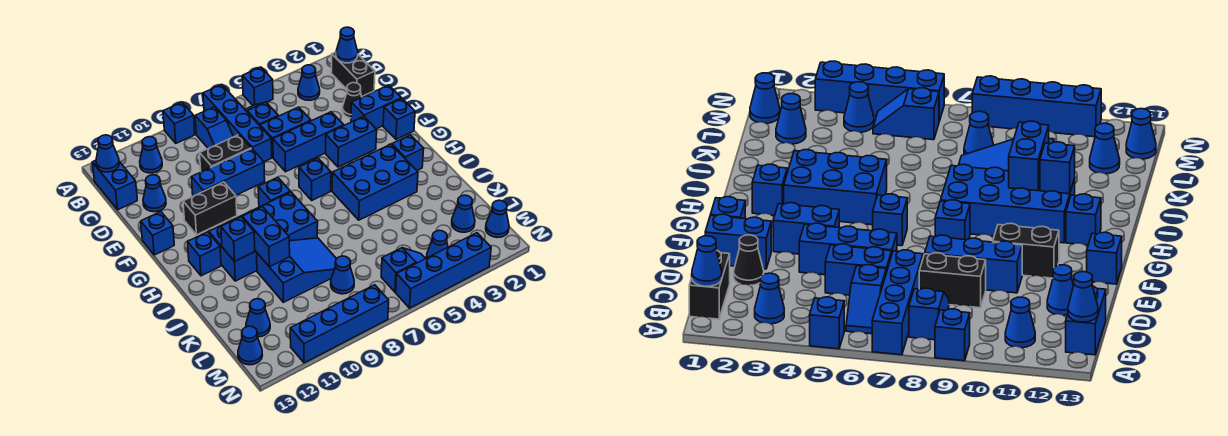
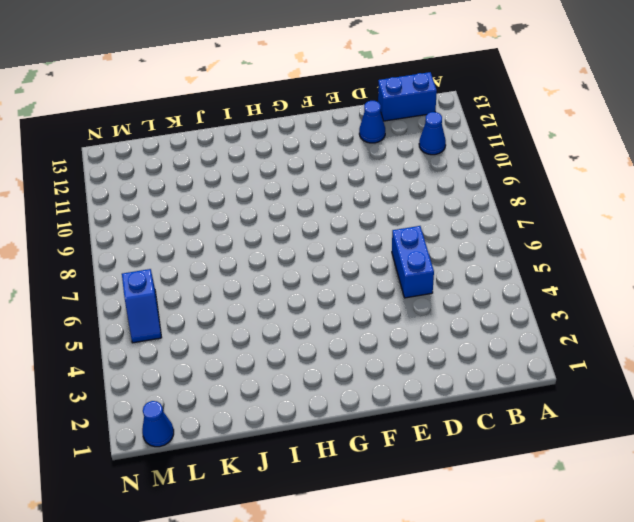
none -> blue brick A5 level 1
none -> blue brick A7:D7 level 1
none -> blue brick A9 level 1
none -> black brick B1:C1 level 1

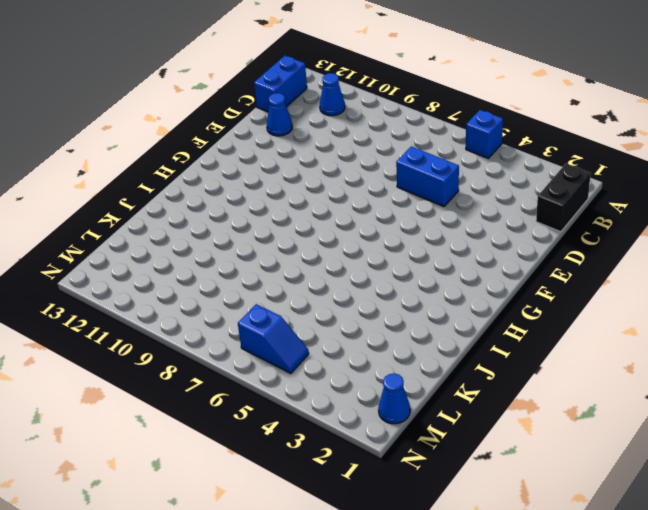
none -> blue brick A7:D7 level 1
none -> blue brick A9 level 1
none -> blue cone B3 level 1
none -> blue slope B6:C6 level 1 top C

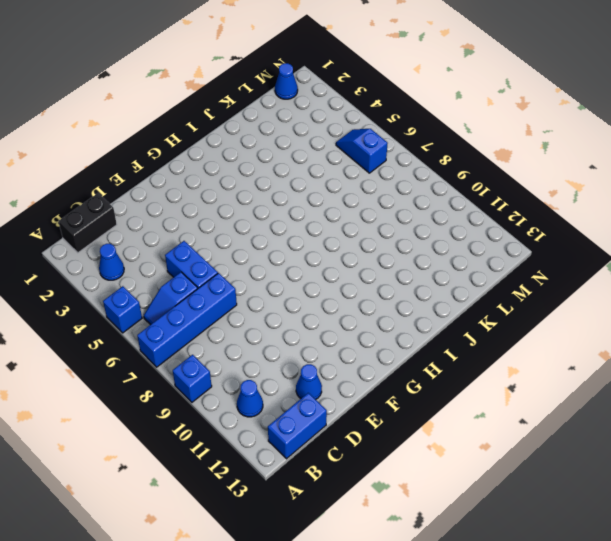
none -> blue slope B8:C8 level 1 top B
none -> black cone D2 level 1
none -> black brick D8:D9 level 1
none -> blue brick E1:E2 level 1

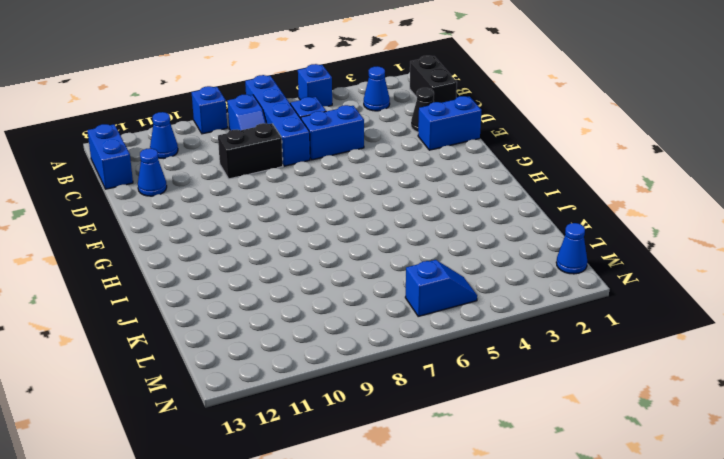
none -> blue brick E4:E6 level 1
none -> blue brick E8:E10 level 1
none -> blue brick F1 level 1
none -> blue brick F3:F4 level 1

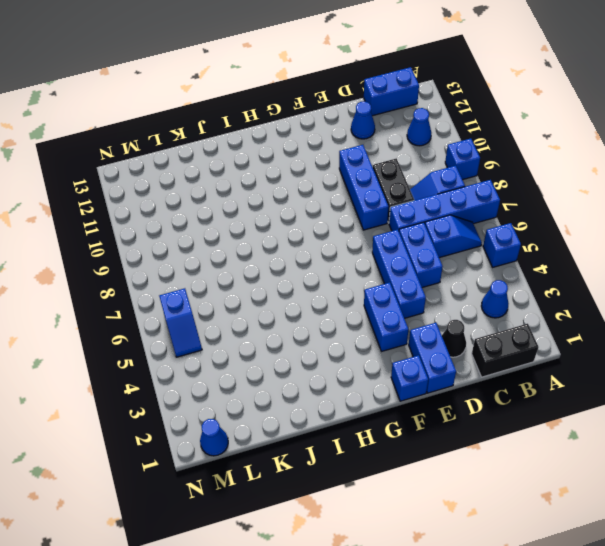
none -> black brick F10:F11 level 1
none -> blue brick F13 level 1
none -> blue brick G6 level 1
none -> blue brick G8 level 1

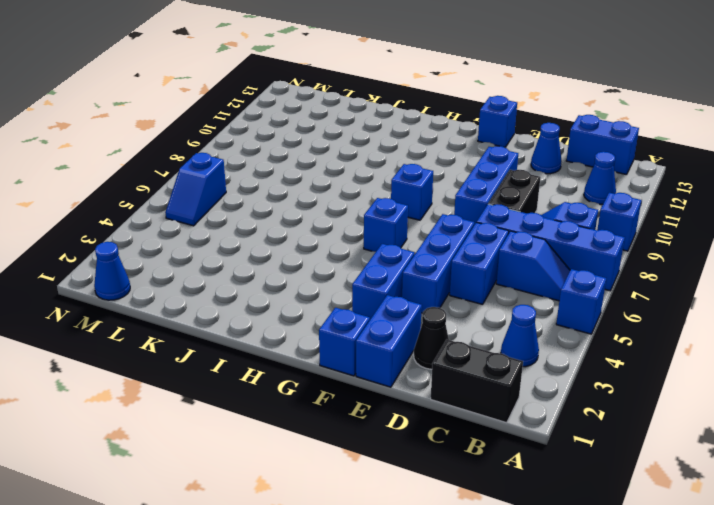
none -> black brick F10:F11 level 1
none -> blue brick H2 level 1
none -> blue brick H3:I5 level 1
none -> blue brick H8:I11 level 1

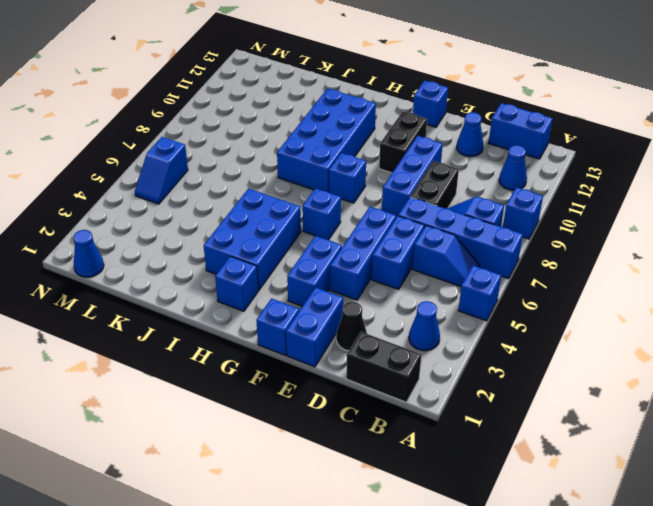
none -> blue brick H12 level 1
none -> blue slope J8:K10 level 1 top 10
none -> blue cone L2 level 1
none -> blue cone L8 level 1

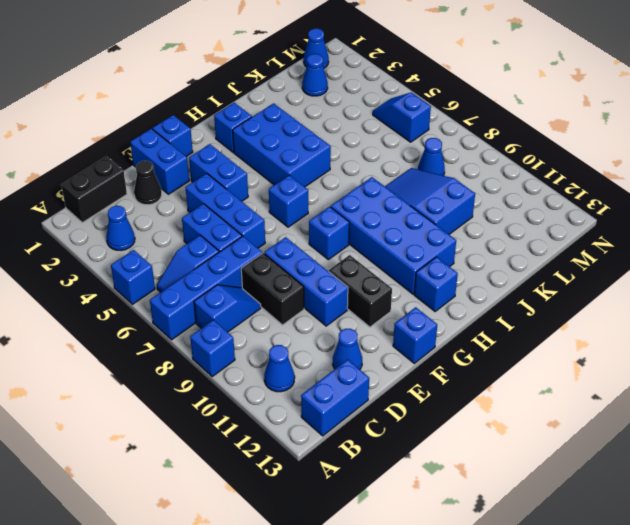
none -> blue cone L12 level 1
none -> blue cone M4 level 1
none -> blue cone M13 level 1
none -> blue brick N3:N6 level 1

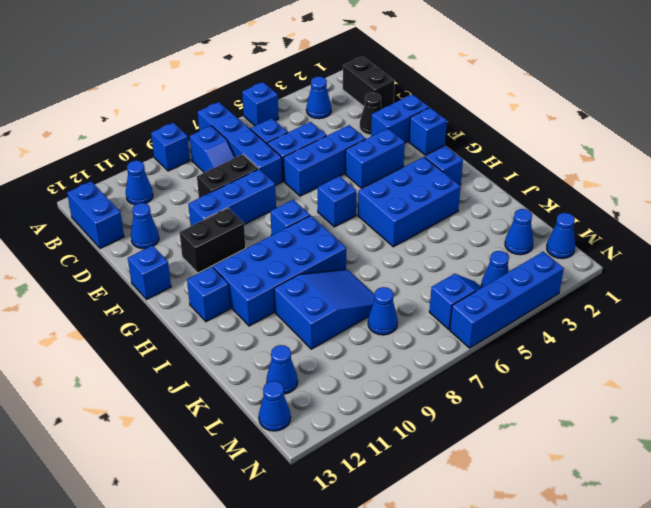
none -> blue brick N8:N11 level 1
none -> blue cone B1 level 2
none -> blue cone B13 level 2
none -> blue brick I10:J10 level 2

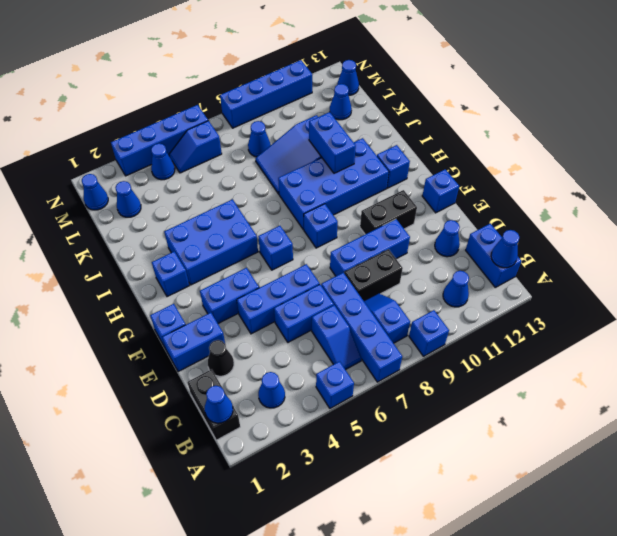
none -> blue brick I11 level 2

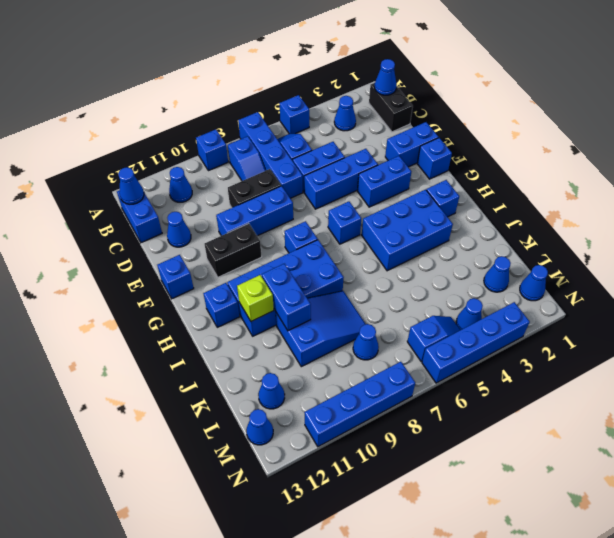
lime brick I11 level 2 -> blue brick I11 level 2
none -> black cone D2 level 1

